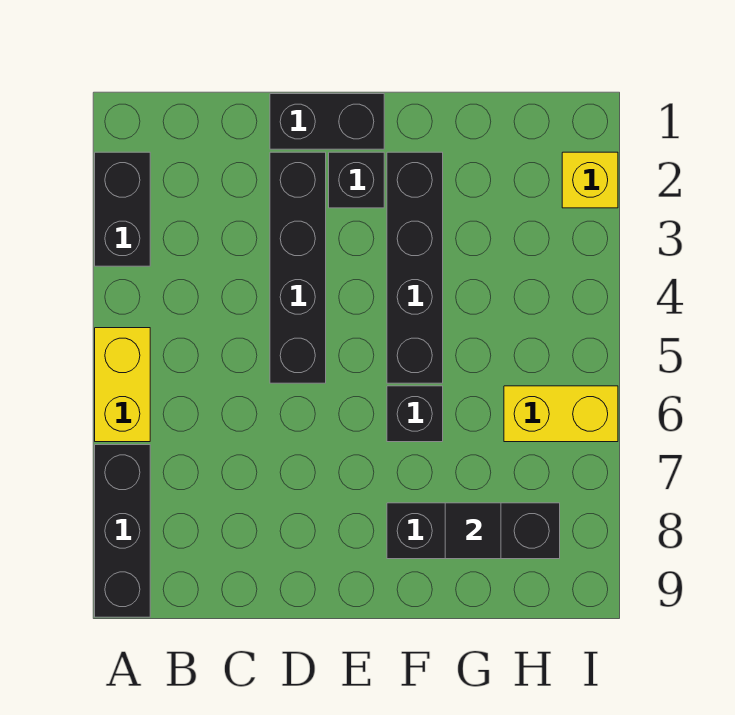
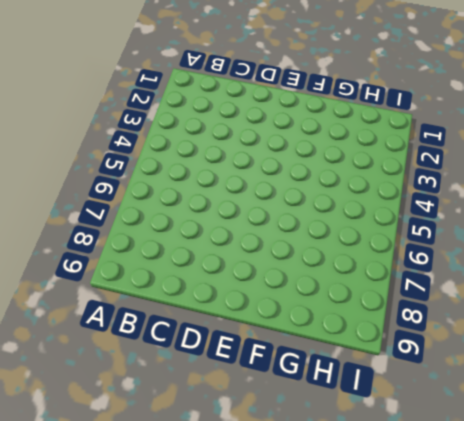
none -> black brick A2:A3 level 1
none -> yellow brick A5:A6 level 1
none -> black brick A7:A9 level 1

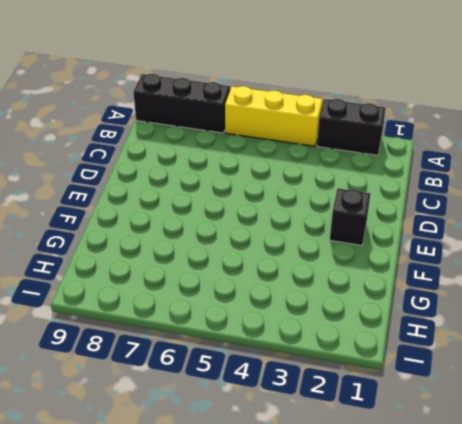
yellow brick A4:A6 level 1 -> yellow brick A5:A6 level 1
none -> black brick D1:E1 level 1
none -> black brick D2:D5 level 1
none -> black brick F2:F5 level 1

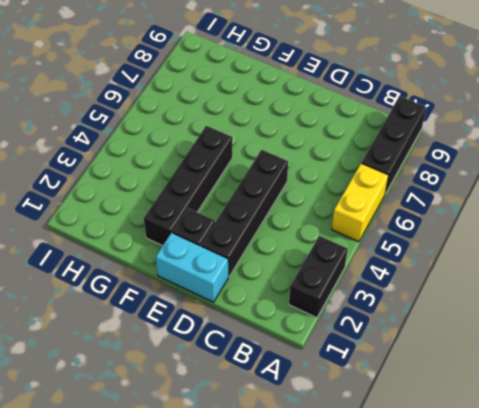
cyan brick D1:E1 level 1 -> black brick D1:E1 level 1
none -> black brick F6 level 1
none -> black brick F8:H8 level 1
none -> yellow brick H6:I6 level 1

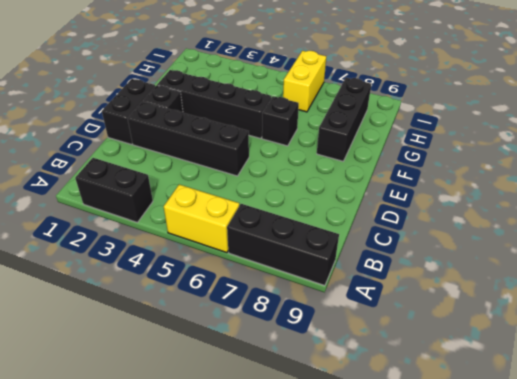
none -> yellow brick I2 level 1
none -> black tile G8 level 2

